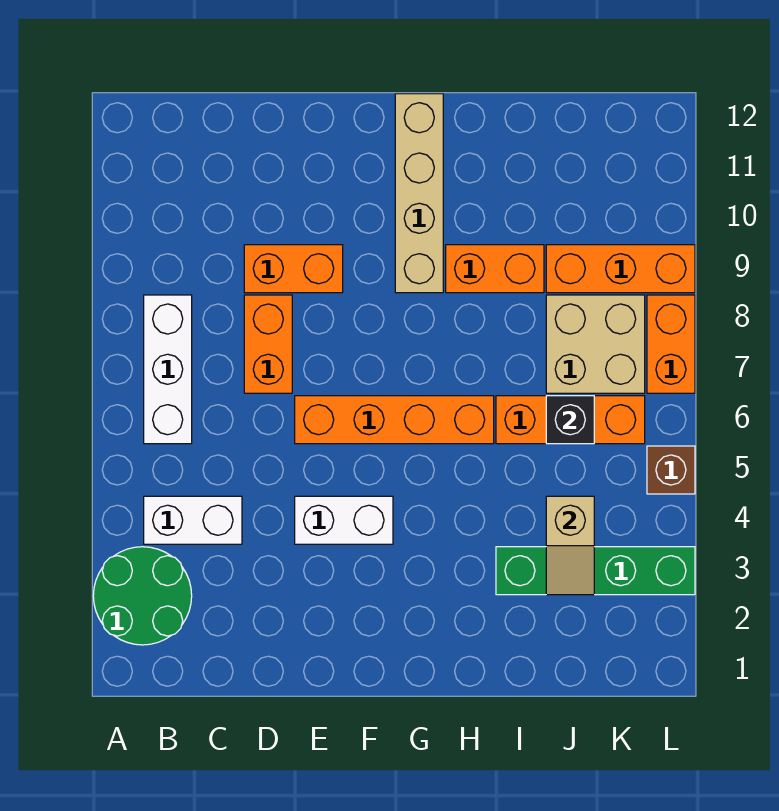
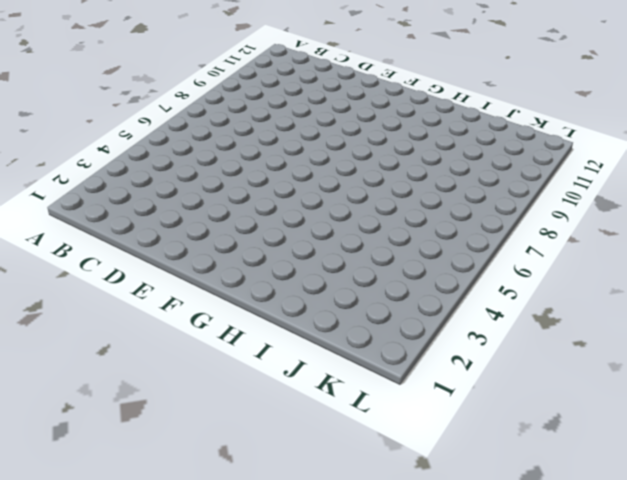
none -> green round brick A2:B3 level 1
none -> white brick B4:C4 level 1
none -> white brick B6:B8 level 1

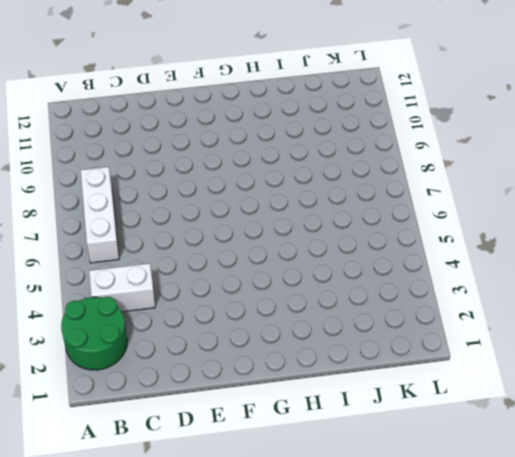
none -> orange brick D7:D8 level 1
none -> orange brick D9:E9 level 1
none -> white brick E4:F4 level 1

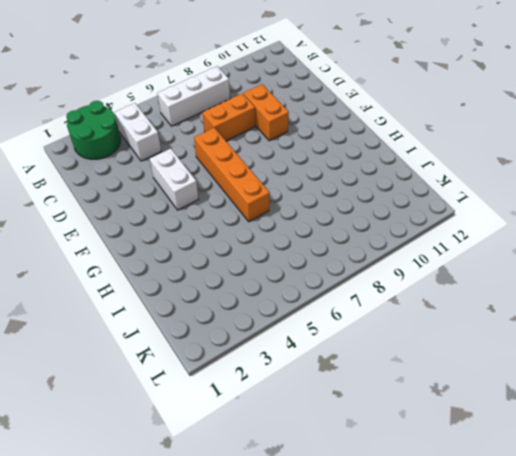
none -> tan brick G9:G12 level 1
none -> orange brick H9:I9 level 1
none -> green brick I3:L3 level 1

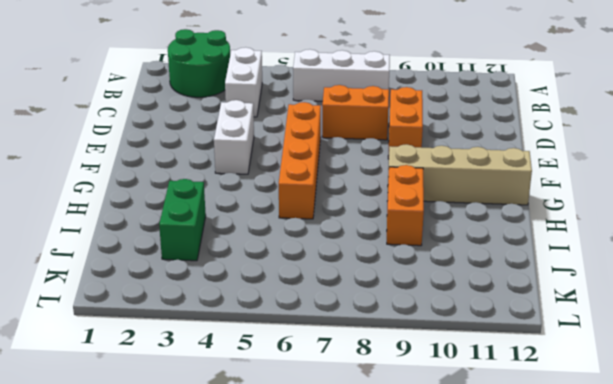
green brick I3:J3 level 1 -> green brick I3:L3 level 1
none -> orange brick I6:K6 level 1
none -> tan brick J7:K8 level 1
none -> orange brick J9:L9 level 1

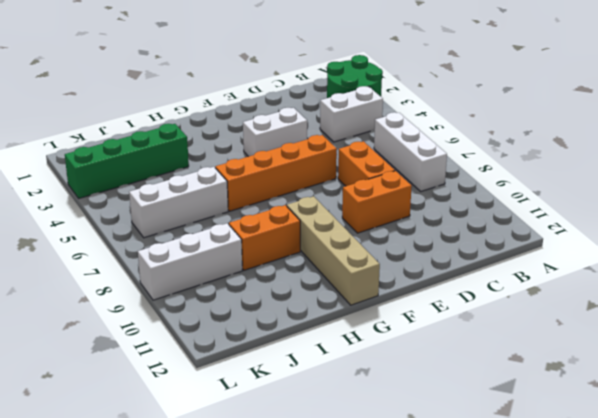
white brick I6:K6 level 1 -> orange brick I6:K6 level 1
white brick J9:L9 level 1 -> orange brick J9:L9 level 1
none -> tan brick J7:K8 level 1
none -> brown brick L5 level 1
none -> orange brick L7:L8 level 1

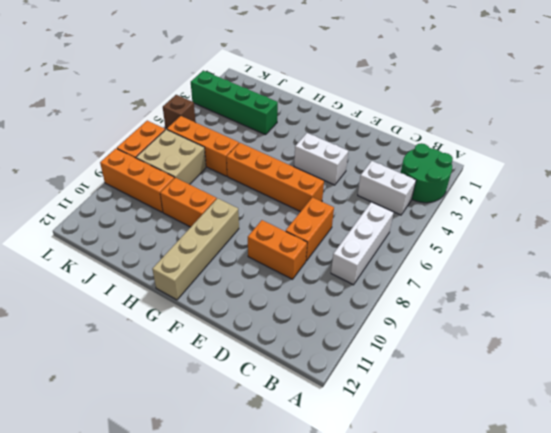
none -> tan slope J3:J4 level 2 top 4
none -> black brick J6 level 2

